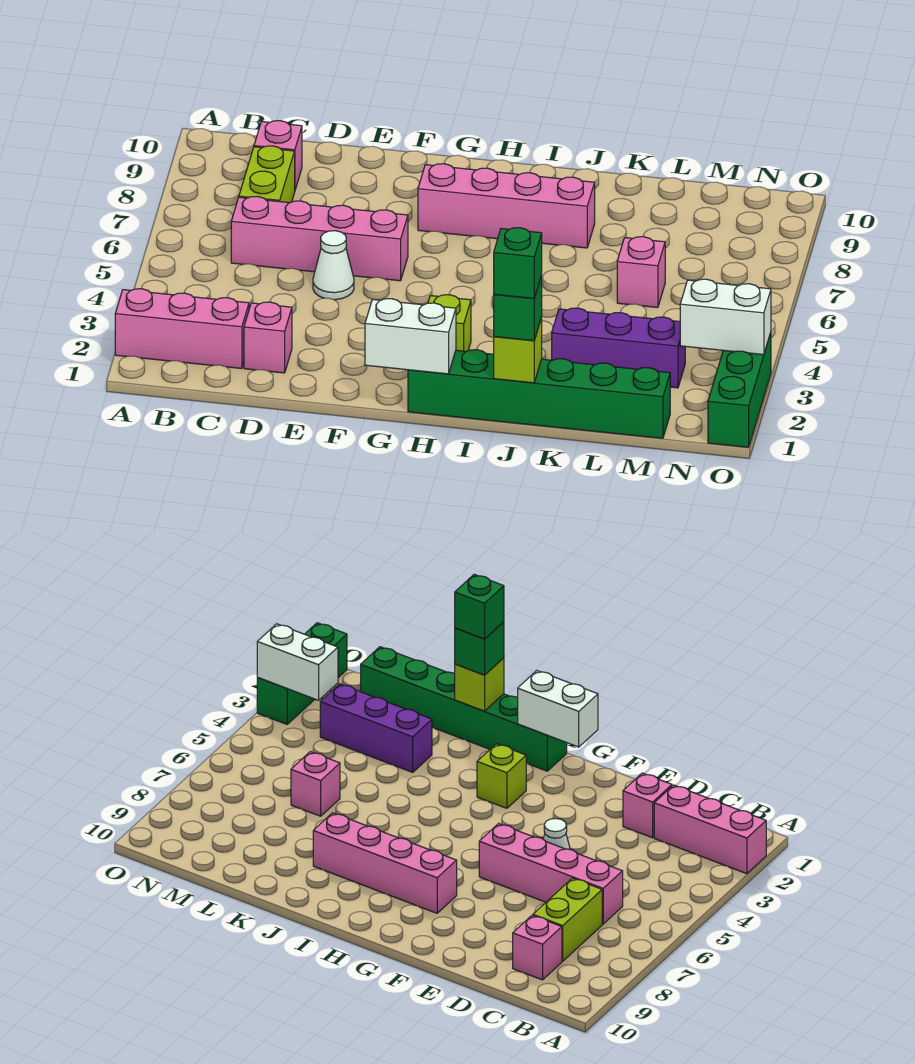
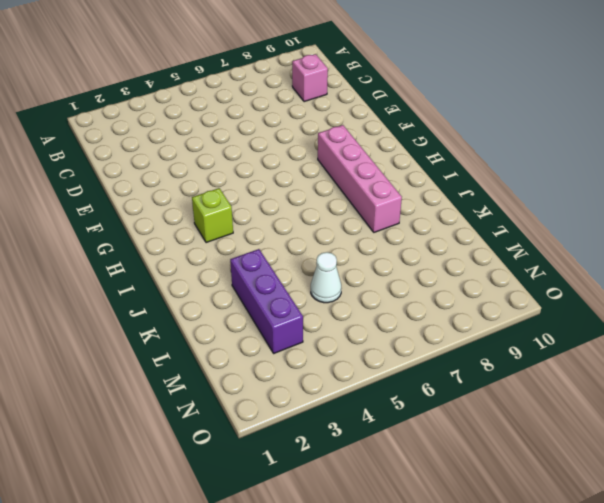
white cone L5 level 1 -> white cone E5 level 1
none -> pink brick A2:C2 level 1
none -> pink brick C6:F6 level 1
none -> lime brick C7:C8 level 1

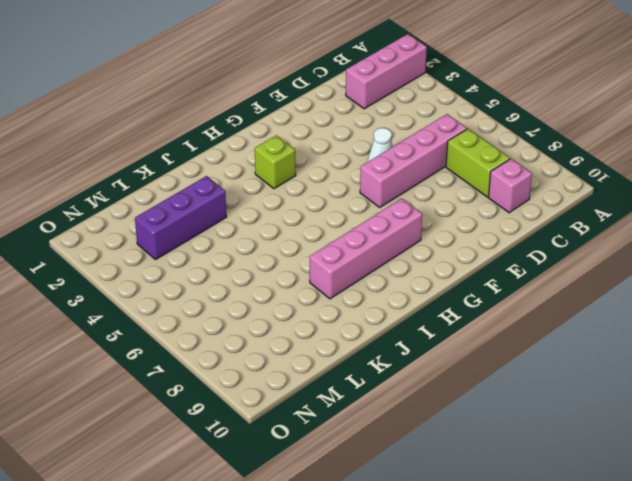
none -> pink brick D2 level 1
none -> green brick H1:M1 level 1
none -> pink brick L6 level 1

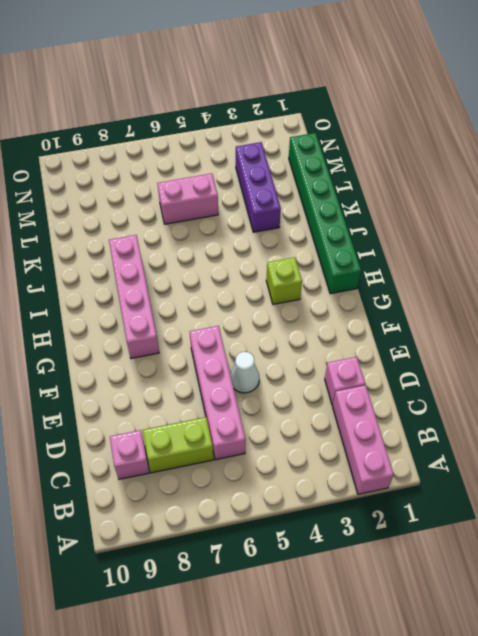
pink brick L5:L6 level 1 -> pink brick L6 level 1
none -> green brick O1:O3 level 1
none -> white brick G1:H1 level 2
none -> lime brick J1 level 2

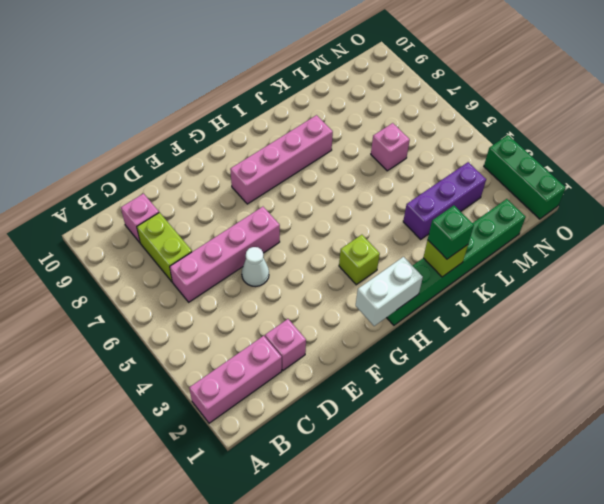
none -> white brick N3:O3 level 2
none -> green brick J1 level 4

